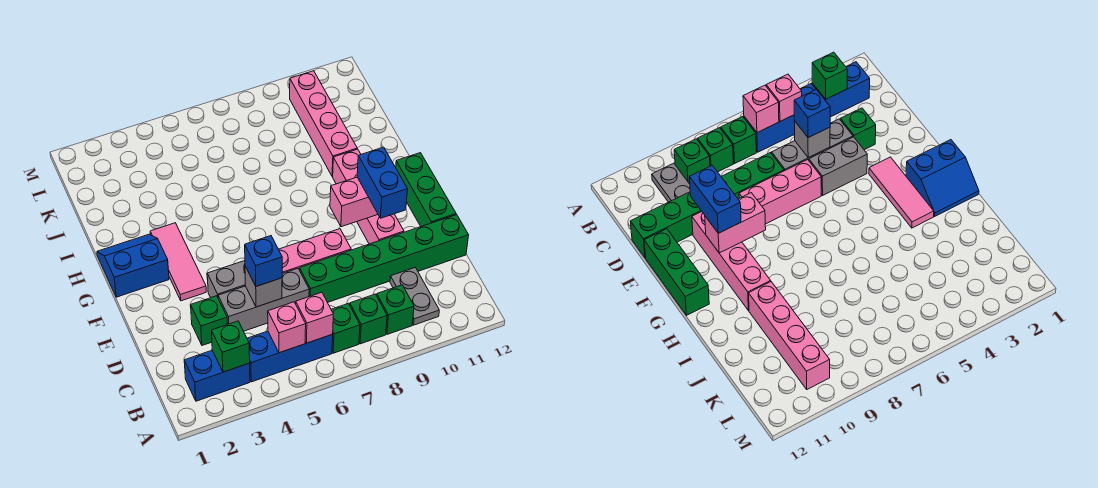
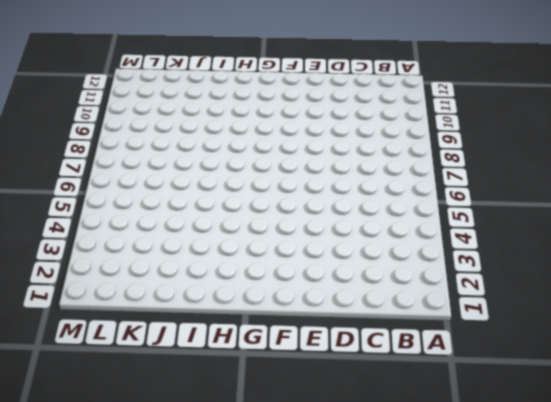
none -> blue brick B2:B3 level 1
none -> blue brick B4:B6 level 1
none -> green brick B7 level 1

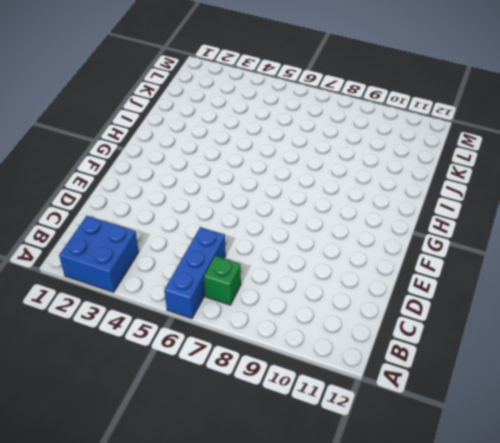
blue brick A2:B3 level 1 -> blue brick B2:B3 level 1
blue brick A6:C6 level 1 -> blue brick B4:B6 level 1
none -> green brick B8 level 1
none -> green brick B9 level 1
none -> grey plate B10:C10 level 1

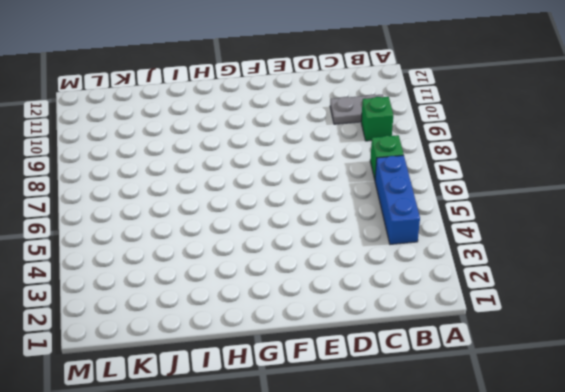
none -> blue brick B2:B3 level 1
none -> green brick B8 level 1
none -> green brick D3 level 1

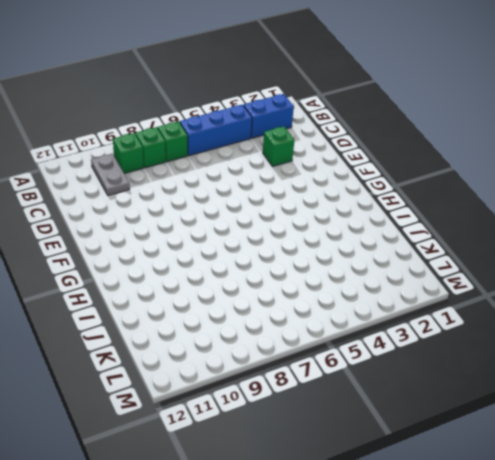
none -> grey brick D4:D6 level 1
none -> green brick D7:D12 level 1
none -> grey brick E4:E5 level 1

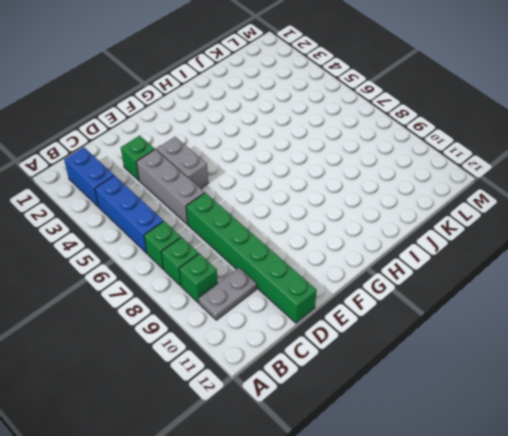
none -> pink brick E6:E8 level 1
none -> pink brick E10:H10 level 1
none -> green brick E12:G12 level 1

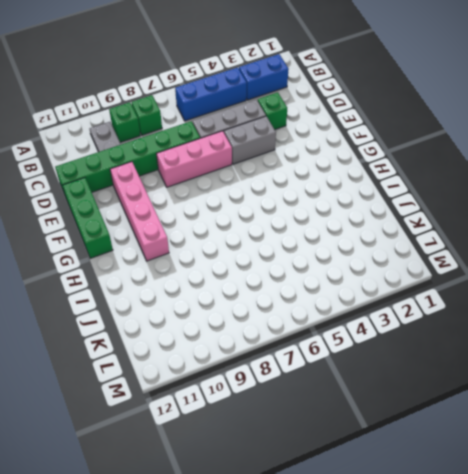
none -> green brick B7 level 1
none -> pink tile F3:H3 level 1
none -> blue slope G1:H2 level 1 top G

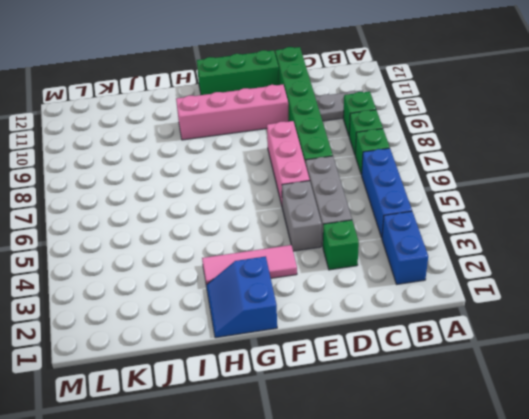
none -> pink brick I10:L10 level 1
none -> green brick B3 level 2
none -> pink brick B5 level 2

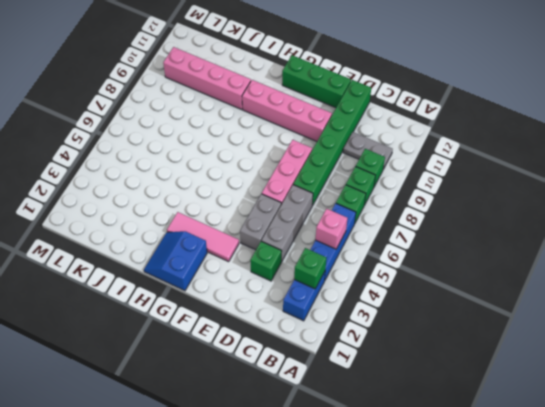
none -> pink brick B6 level 2
none -> grey brick D5 level 2
none -> pink brick F9:F10 level 2

